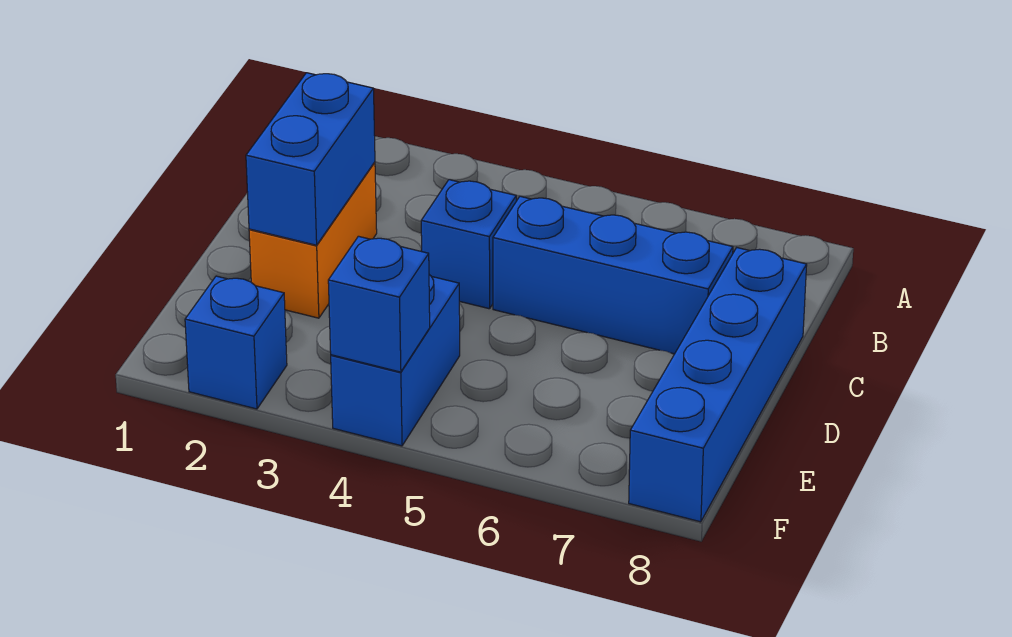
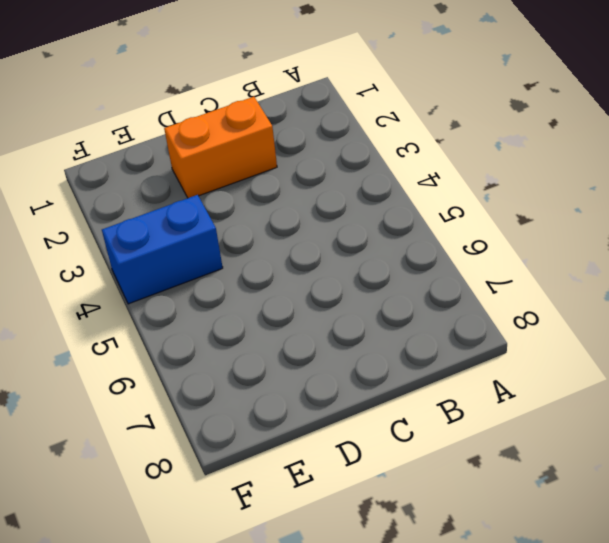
none -> blue brick C4 level 1
none -> blue brick C5:C7 level 1

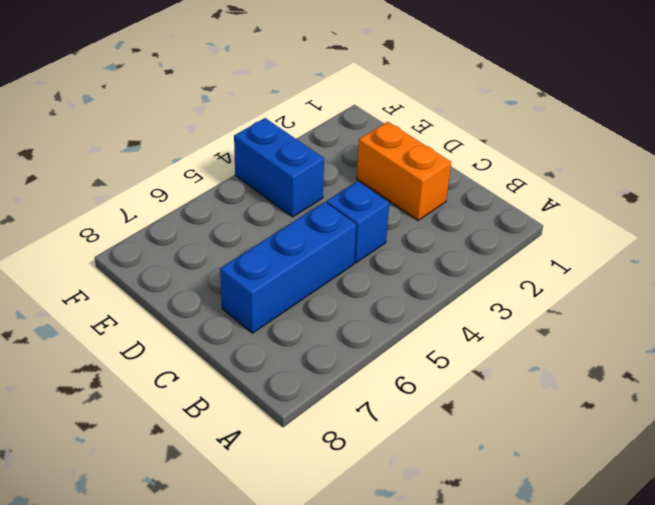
none -> blue brick C8:F8 level 1
none -> blue brick F2 level 1

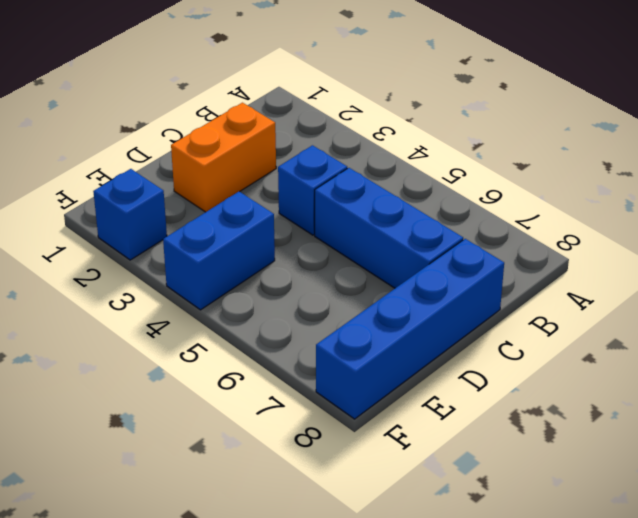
none -> blue brick C2:D2 level 2
none -> blue brick F4 level 2

